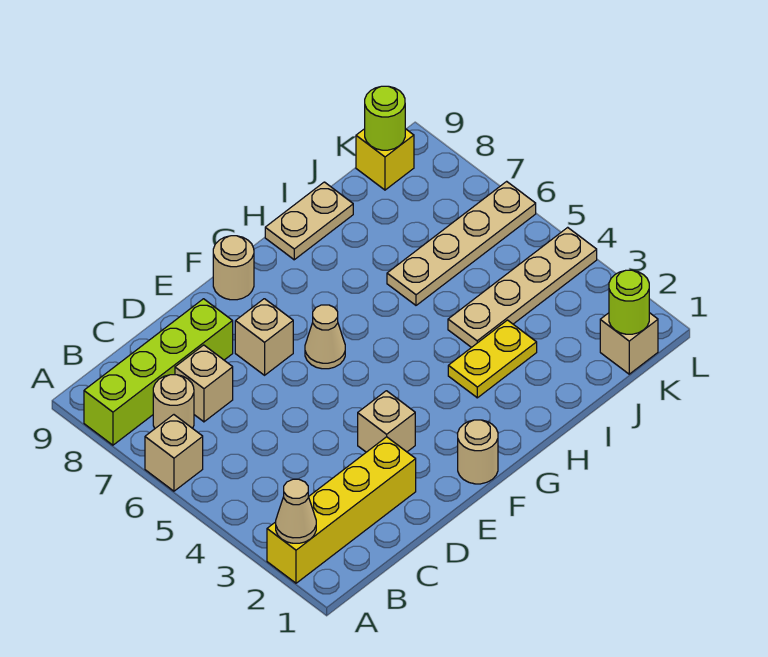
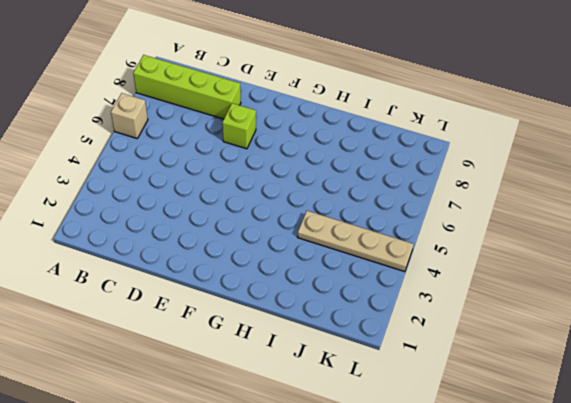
lime brick E7 level 1 -> tan brick E7 level 1
none -> yellow brick A2:D2 level 1
none -> tan round brick B7 level 1
none -> tan brick C7 level 1

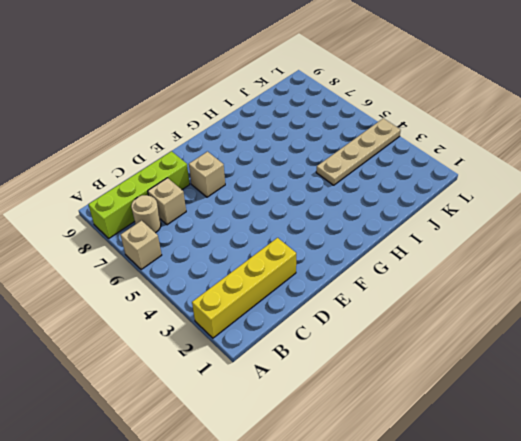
none -> tan brick E3 level 1
none -> tan round brick F1 level 1
none -> tan cone F6 level 1

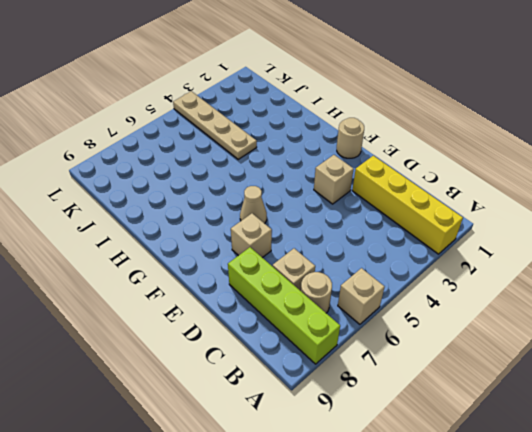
none -> tan round brick F9 level 1
none -> yellow plate H3:I3 level 1
none -> tan plate H9:I9 level 1

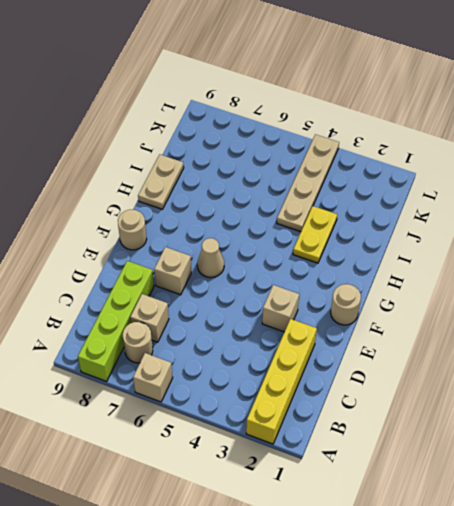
none -> tan plate I6:L6 level 1
none -> tan brick K1 level 1
none -> yellow brick K9 level 1

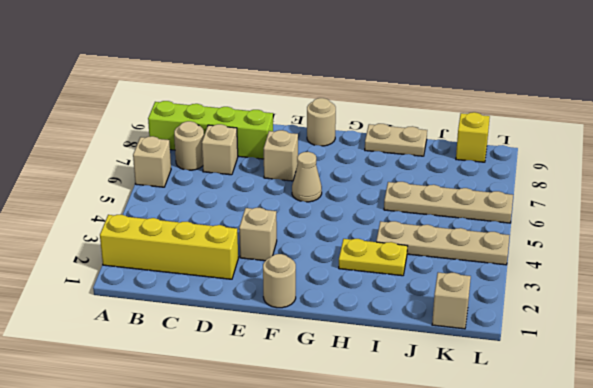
none -> tan cone A2 level 2
none -> lime round brick K1 level 2
none -> lime round brick K9 level 2

